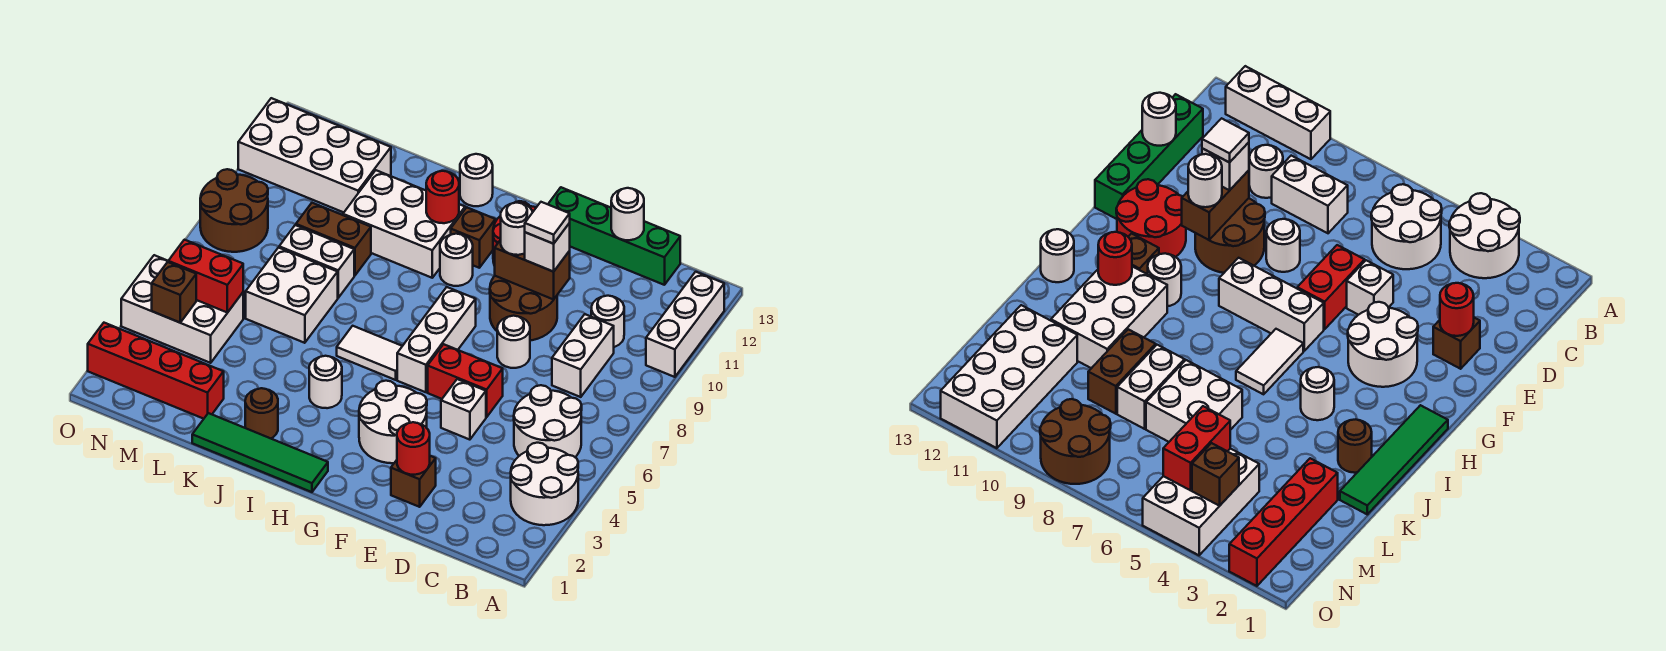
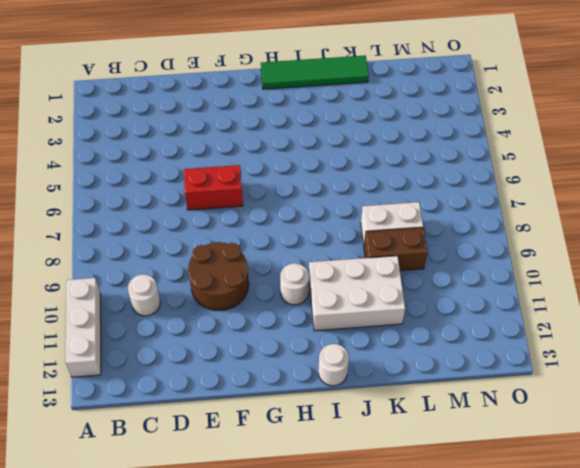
none -> white round brick A3:B4 level 1
none -> white round brick B5:C6 level 1
none -> white brick C8:C9 level 1
none -> green brick C13:F13 level 1

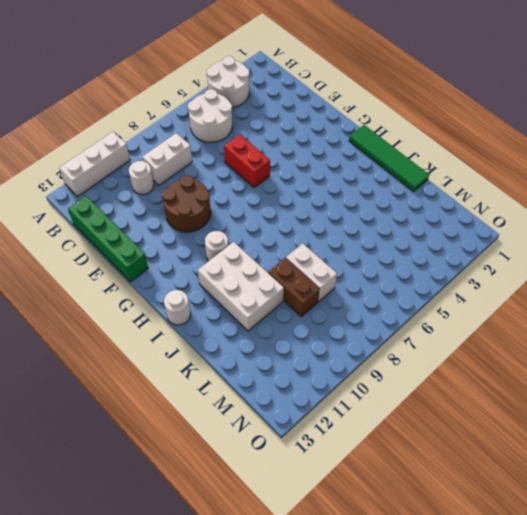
none -> brown brick E2 level 1
none -> white brick E5 level 1
none -> white round brick E8 level 1
none -> white round brick F3:G4 level 1

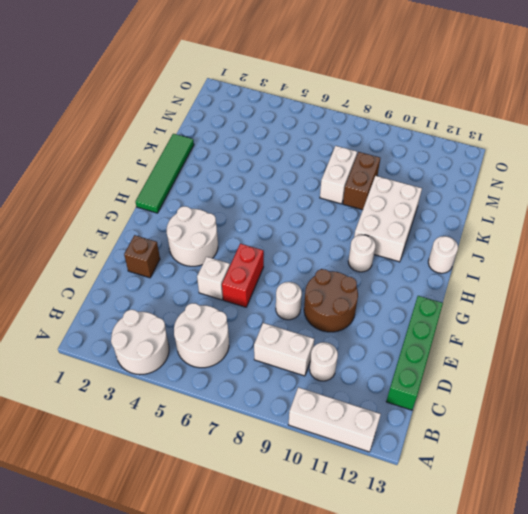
none -> red round brick F11:G12 level 1
none -> white brick G6:G8 level 1
none -> white tile H6:I6 level 1
none -> brown brick H11 level 1

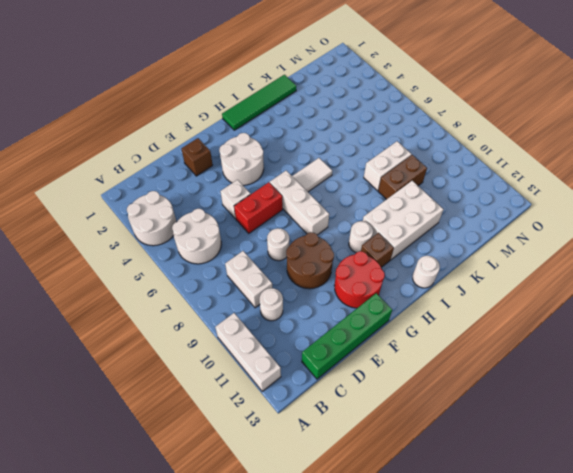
none -> white round brick I4 level 1
none -> brown round brick J2 level 1
none -> white brick K6:L7 level 1
none -> red brick L2:O2 level 1

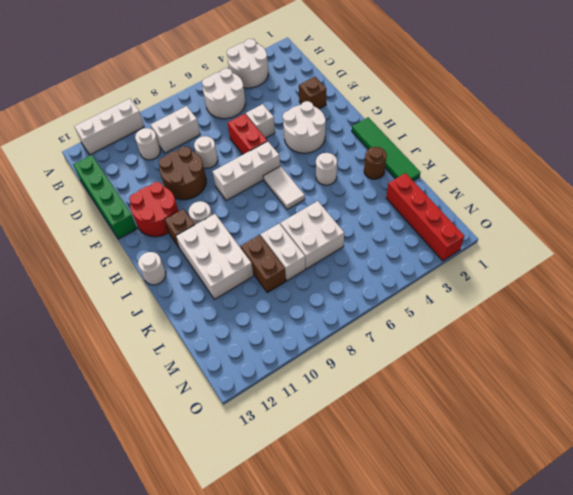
none -> white brick L11:O12 level 1
none -> white brick M4:O5 level 1
none -> brown round brick N8:O9 level 1
none -> white round brick D13 level 2

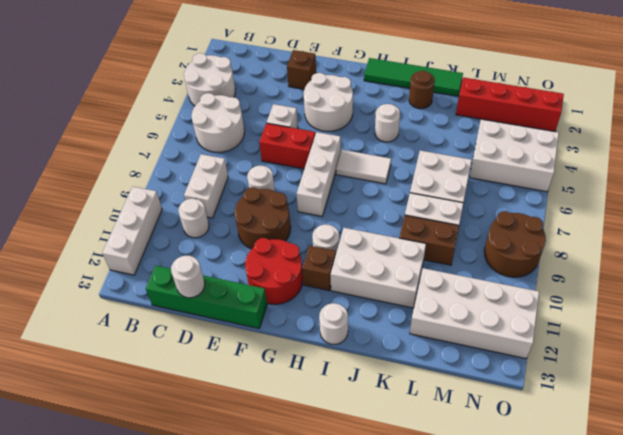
none -> red round brick E2 level 2
none -> brown brick E10:F10 level 2
none -> red round brick I11 level 2
none -> red brick M5:N5 level 2

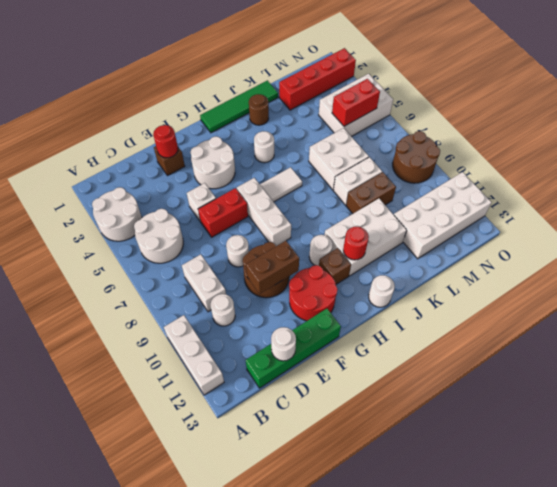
none -> brown brick N4 level 2
none -> white brick E10 level 3
none -> white round brick F10 level 3
none -> white tile E10 level 4

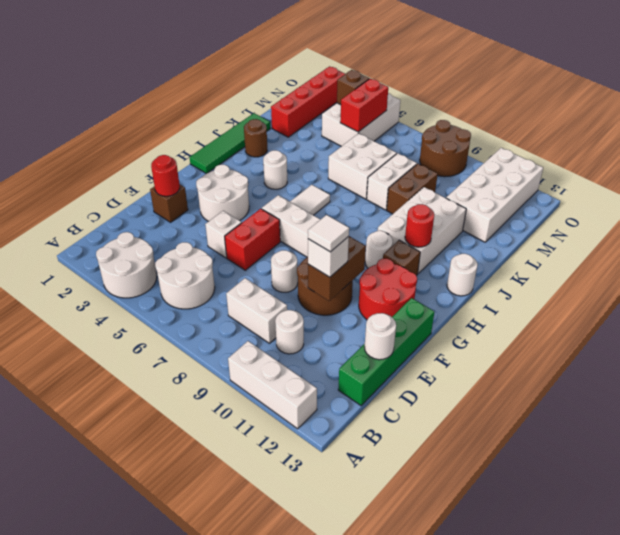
none -> white round brick F10 level 3

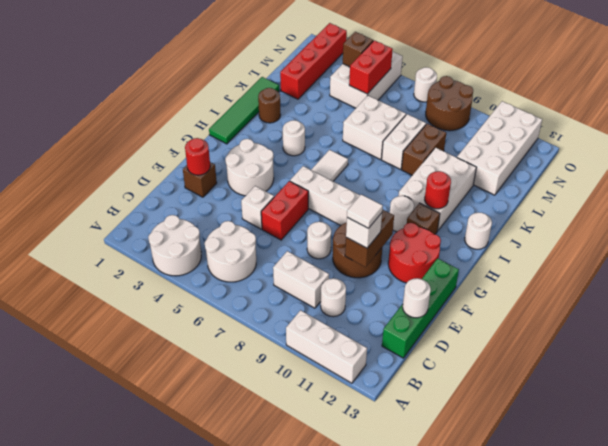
white round brick O7 level 1 -> white round brick F10 level 3

